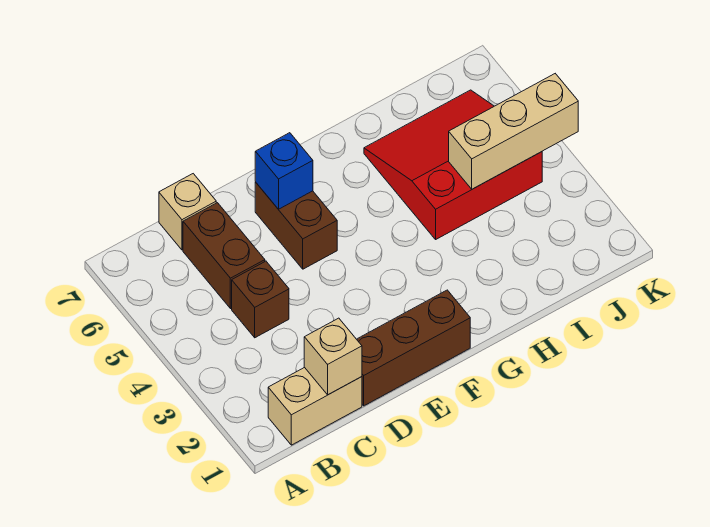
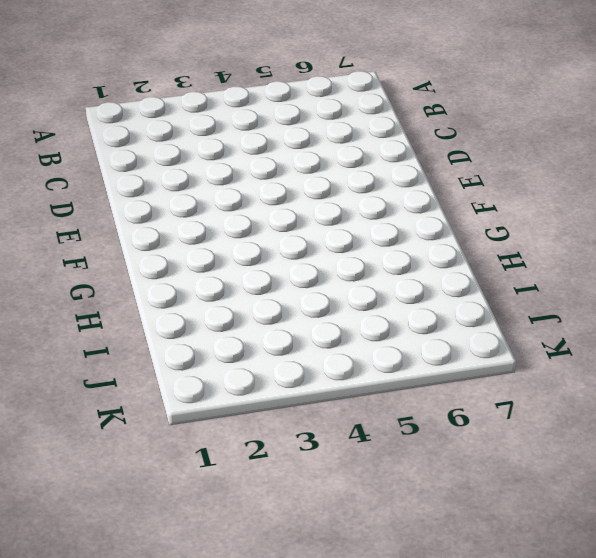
none -> tan brick B1:C1 level 1
none -> brown brick C4 level 1

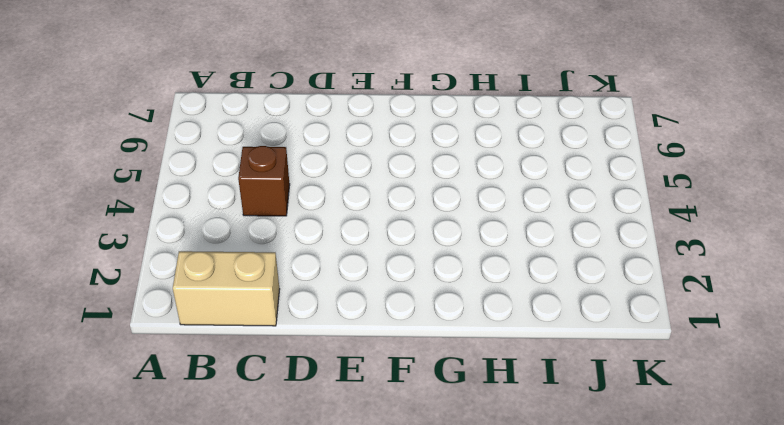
none -> brown brick C5:C6 level 1
none -> tan brick C7 level 1

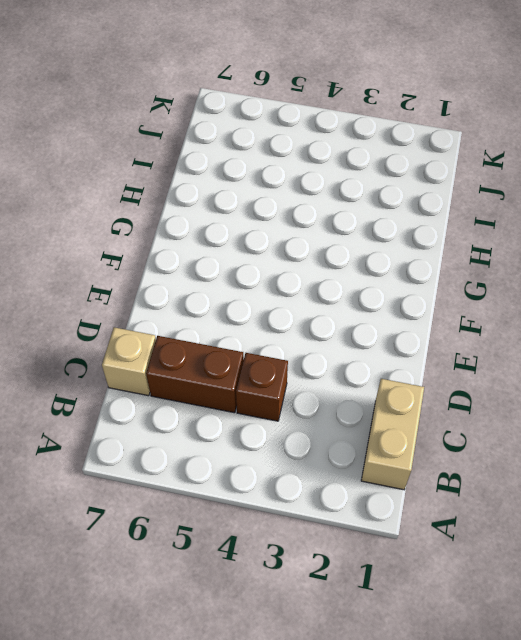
none -> brown brick D1:F1 level 1
none -> brown brick E5:E6 level 1

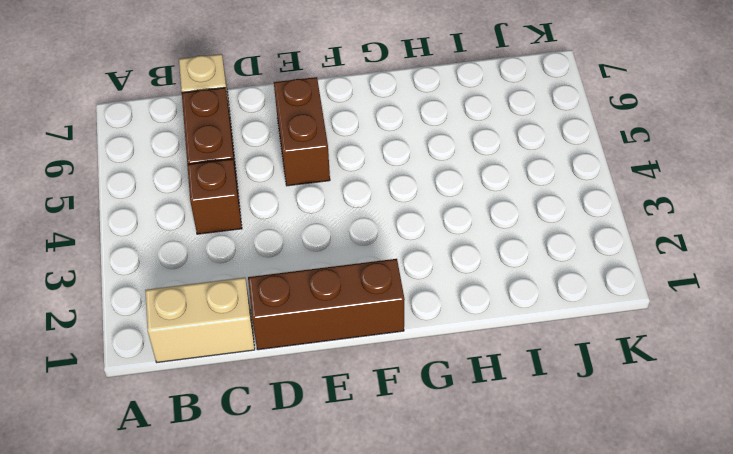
none -> red slope H4:J6 level 1 top 4
none -> tan brick C1 level 2

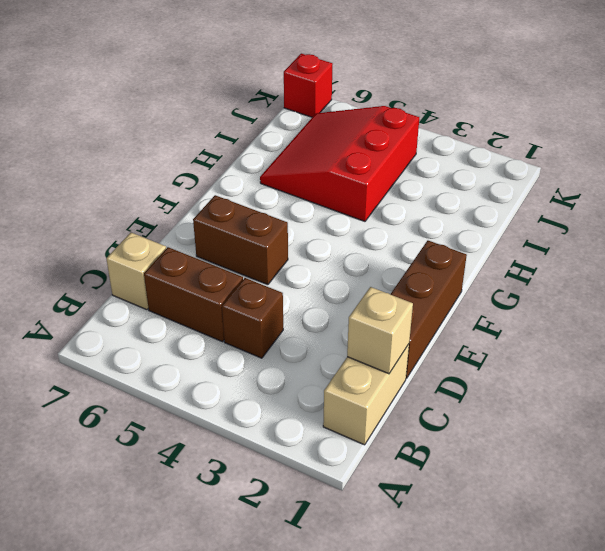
red brick K7 level 1 -> none
none -> blue brick E6 level 2
none -> tan brick I4:K4 level 2

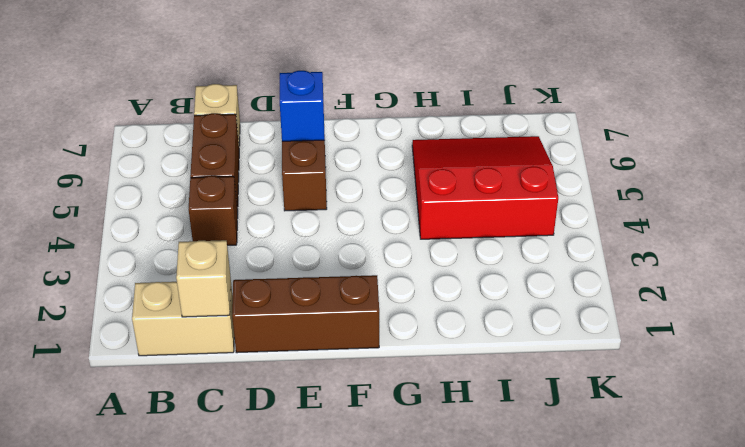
none -> tan brick I4:K4 level 2

